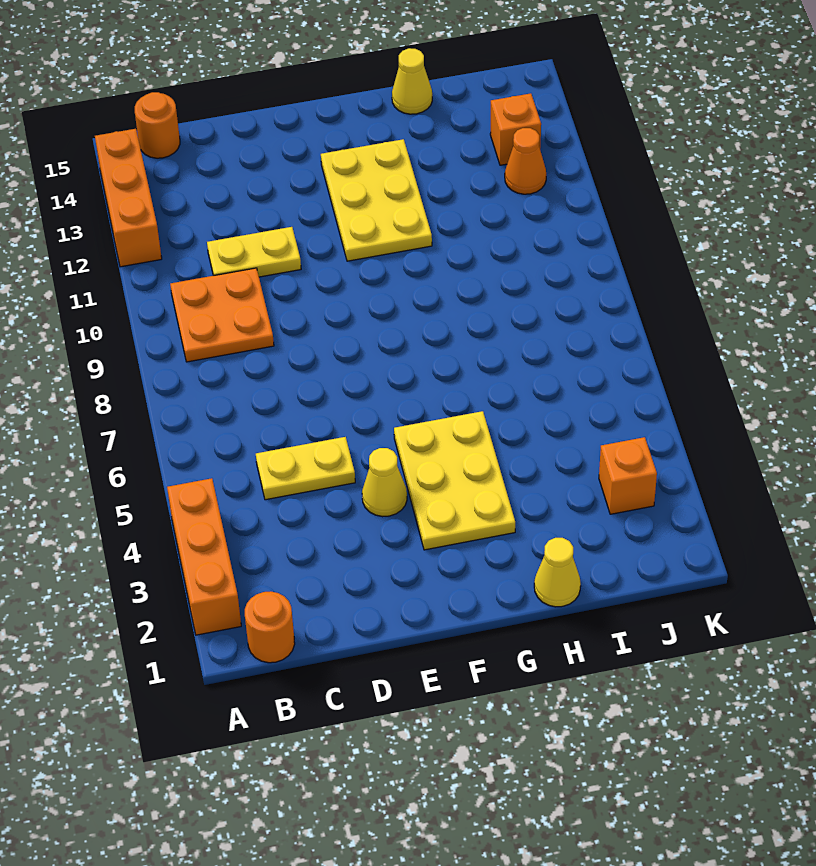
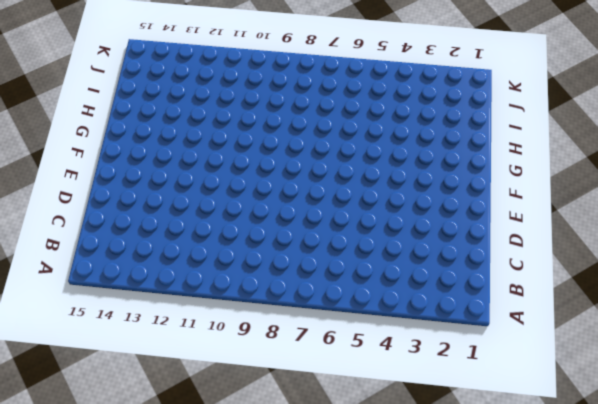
none -> orange brick A2:A4 level 1
none -> orange brick A12:A14 level 1
none -> orange round brick B1 level 1

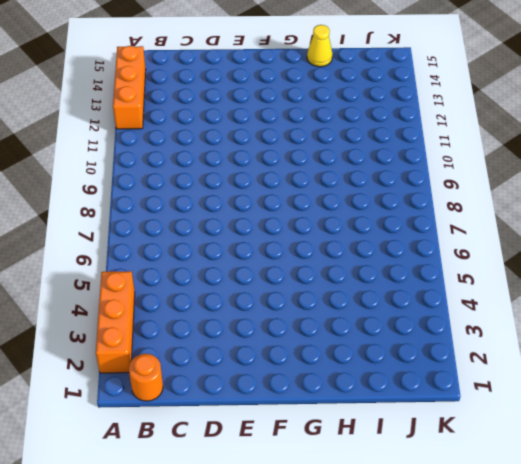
none -> orange plate B9:C10 level 1
none -> orange round brick B15 level 1
none -> yellow plate C5:D5 level 1

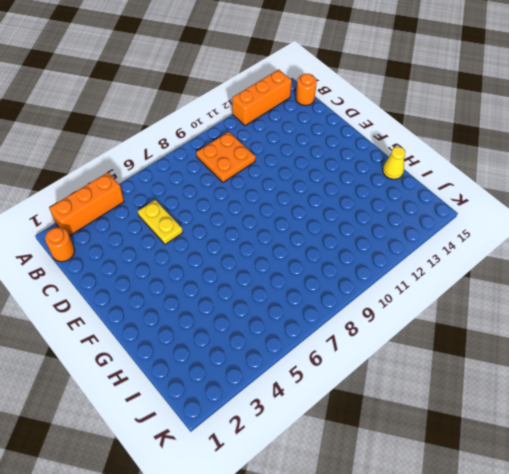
none -> yellow plate C11:D11 level 1
none -> yellow cone E4 level 1
none -> yellow plate F3:G5 level 1

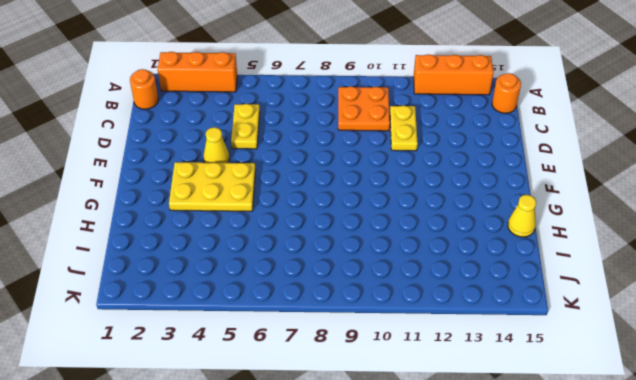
none -> yellow plate F11:G13 level 1
none -> yellow cone H1 level 1
none -> orange brick J3 level 1

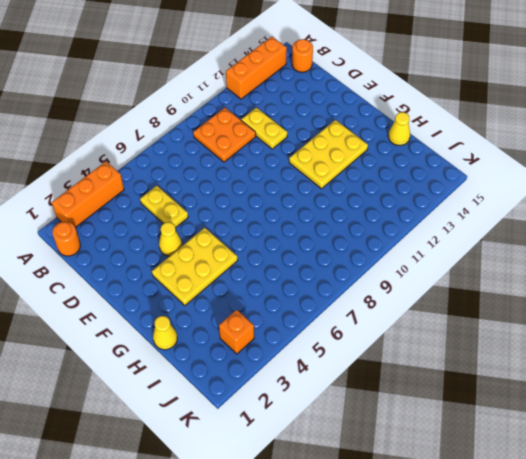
none -> orange cone J12 level 1
none -> orange brick J13 level 1

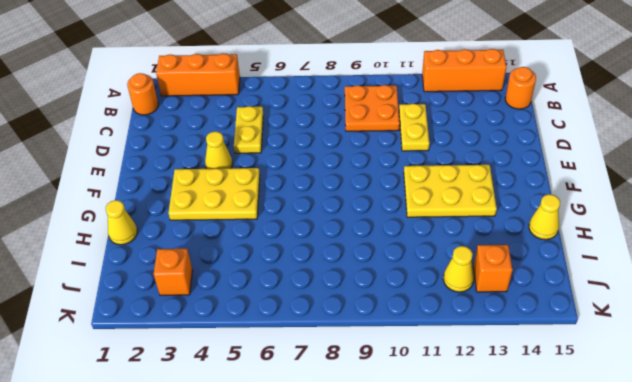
yellow cone J12 level 1 -> orange cone J12 level 1

